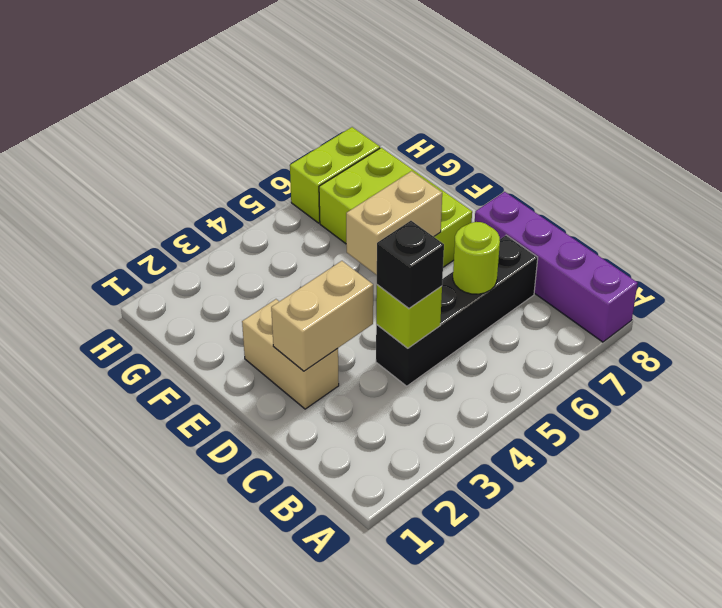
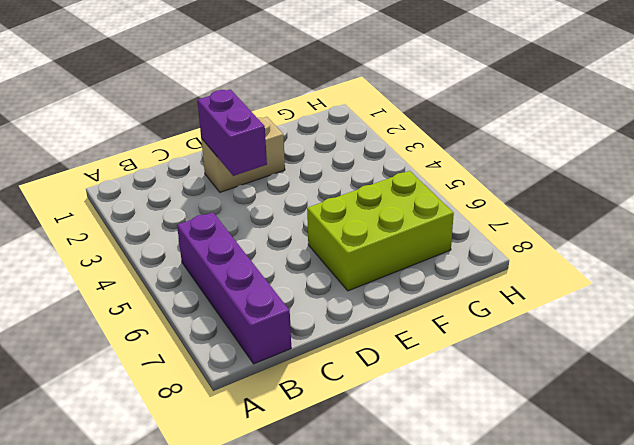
purple brick B5:B8 level 1 -> purple brick A8:D8 level 1
purple brick D2:D3 level 2 -> tan brick D2:D3 level 2
none -> black brick C4:C7 level 1
none -> lime brick H6:H7 level 1

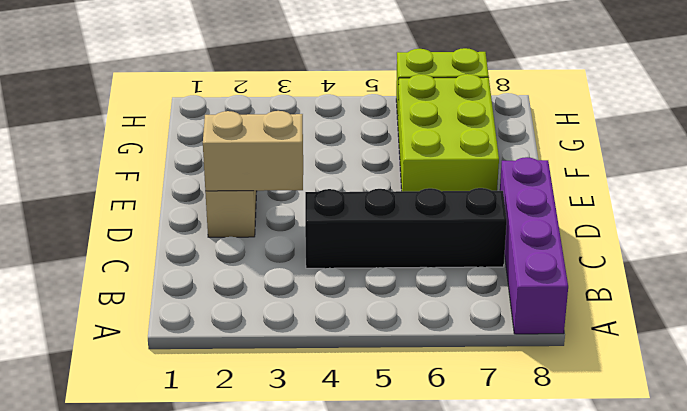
none -> lime brick C4 level 2
none -> lime round brick C6 level 2

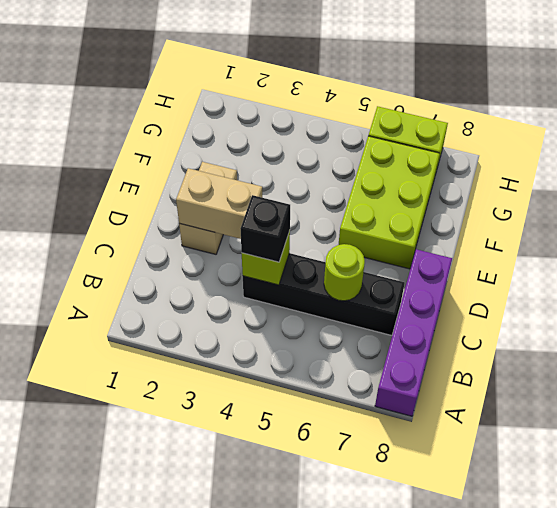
none -> tan brick E5:E6 level 2

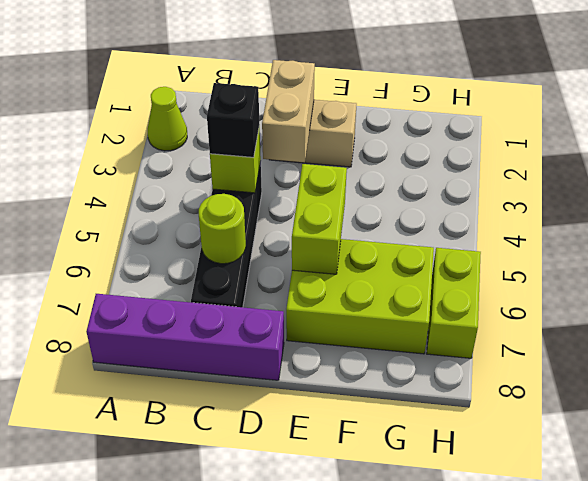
lime cone A2 level 1 -> none
lime brick E5:E6 level 2 -> tan brick E5:E6 level 2

